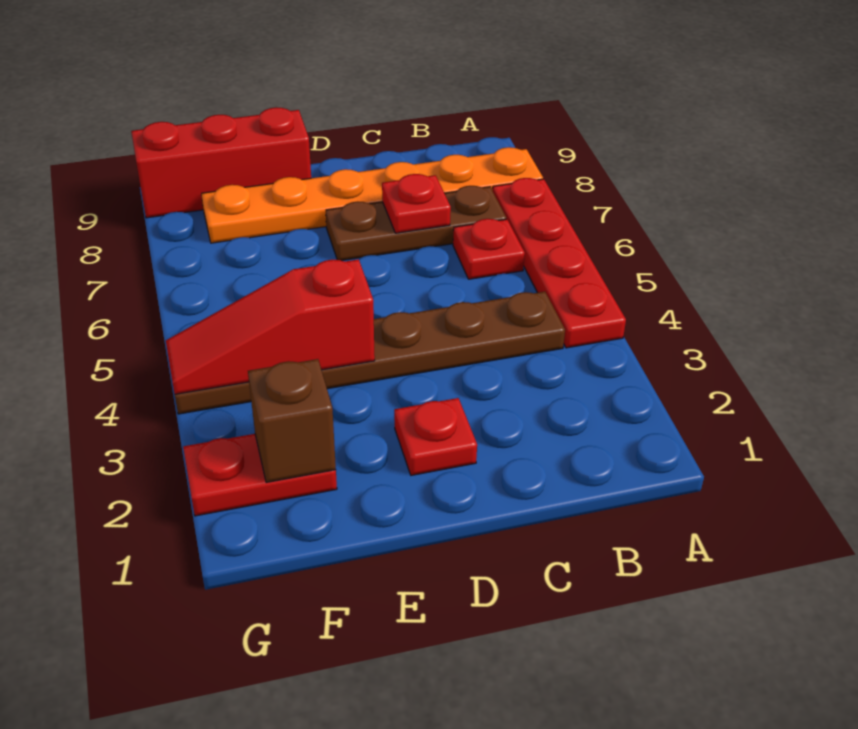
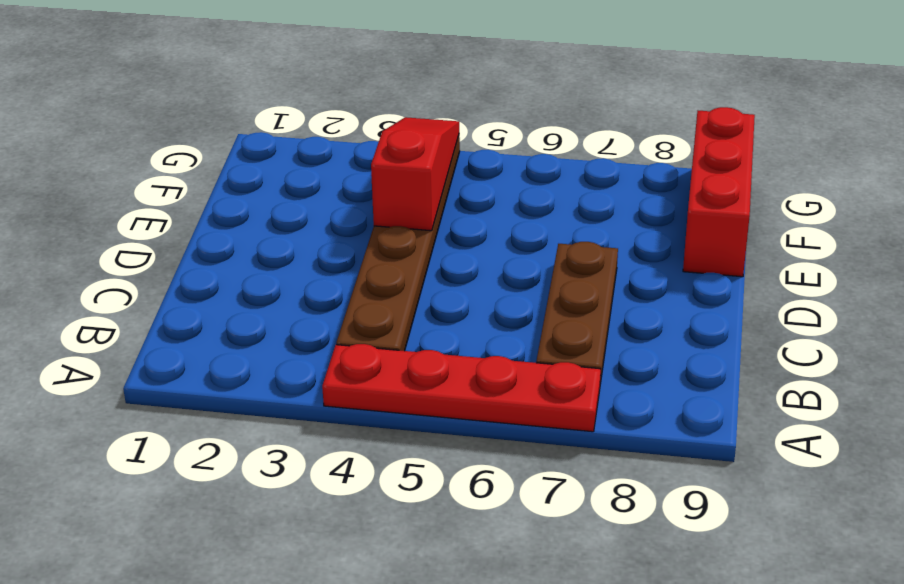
none -> orange plate A8:F8 level 1
none -> red plate B6 level 1

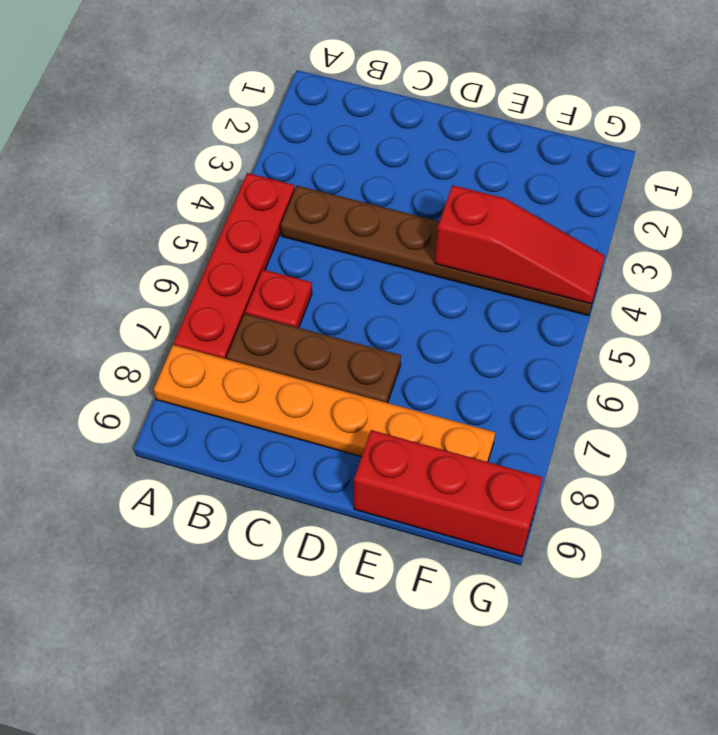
none -> red plate D2 level 1
none -> red plate F2:G2 level 1

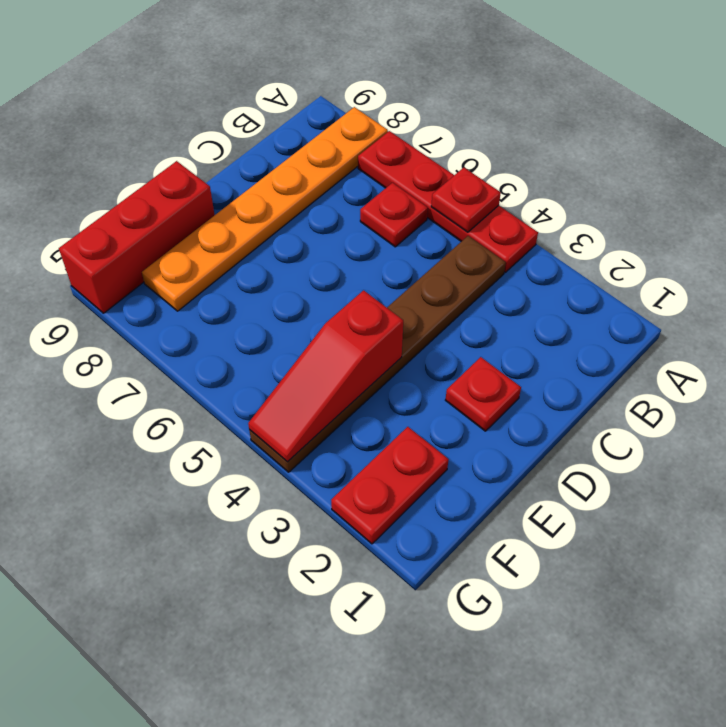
red plate A5 level 2 -> red plate C7 level 2
none -> brown plate B7:D7 level 1
none -> brown brick F2 level 2

